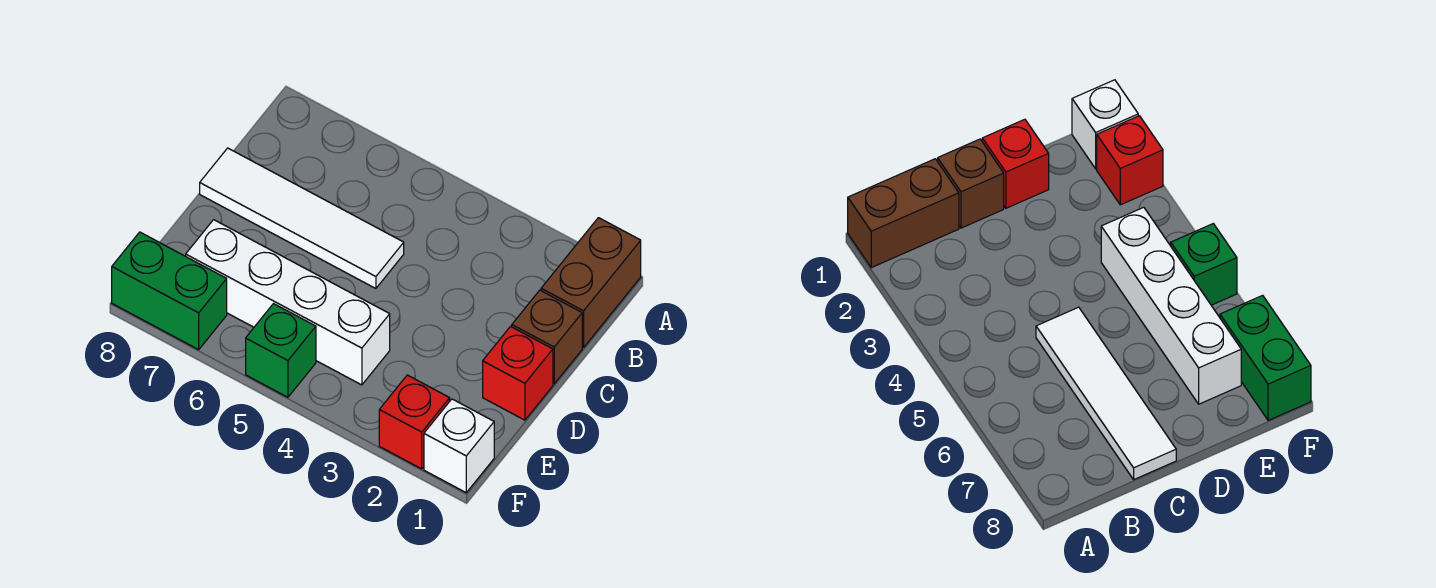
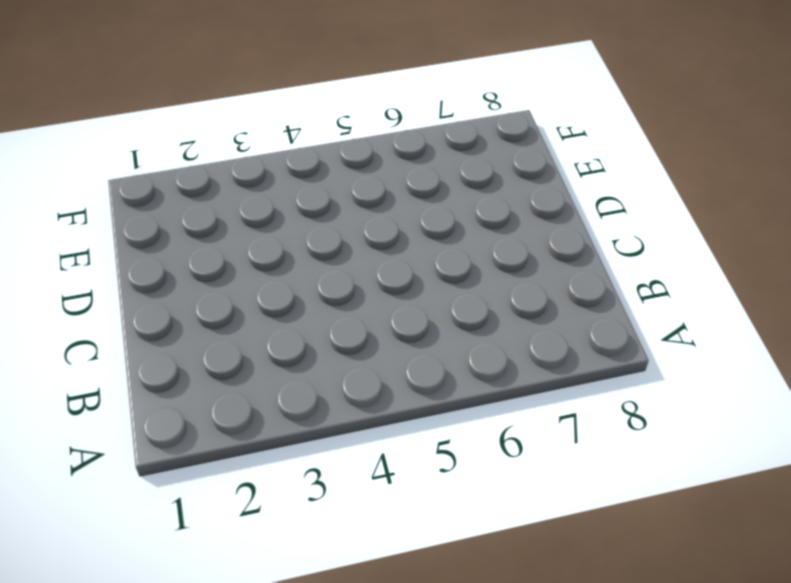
none -> brown brick A1:B1 level 1
none -> brown brick C1 level 1

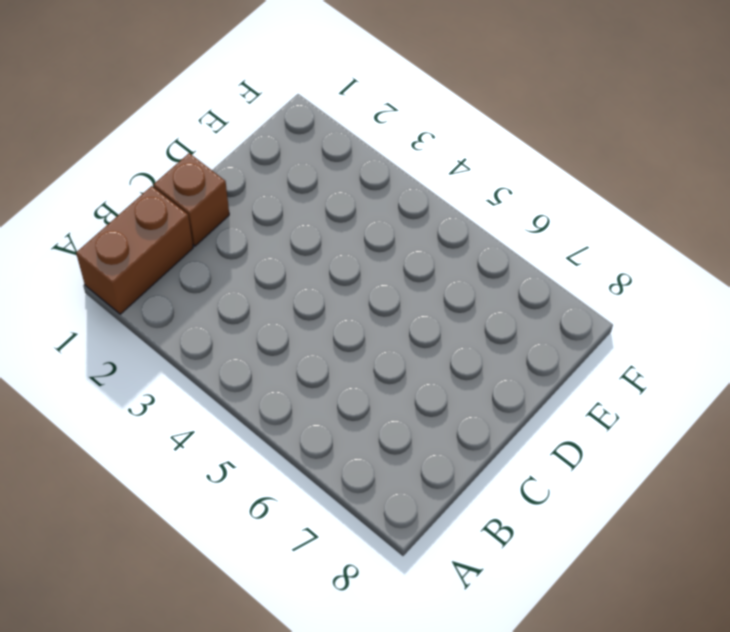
none -> white tile C5:C8 level 1
none -> red brick D1 level 1

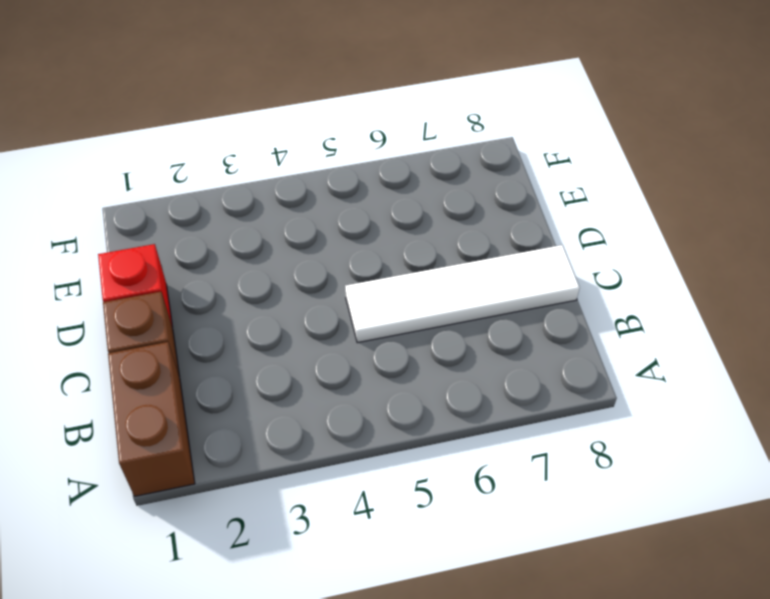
none -> white brick E4:E7 level 1
none -> white brick F1 level 1

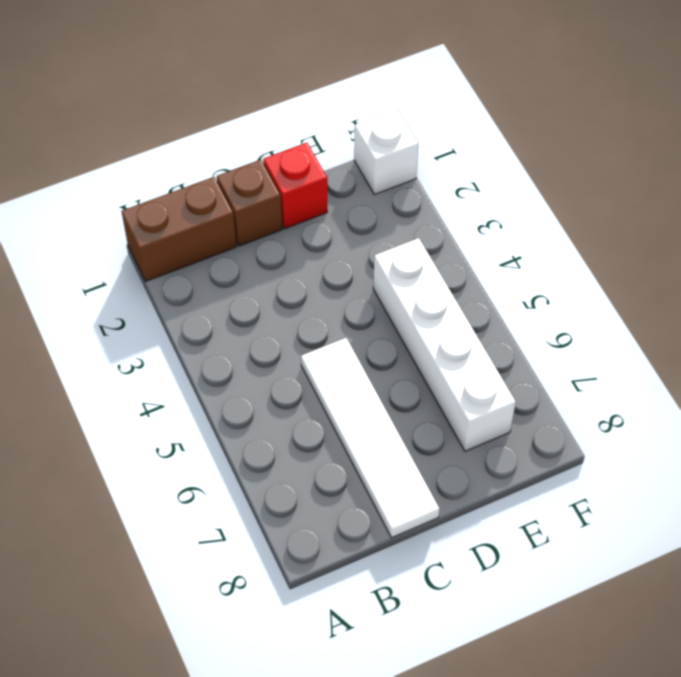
none -> red brick F2 level 1
none -> green brick F5 level 1

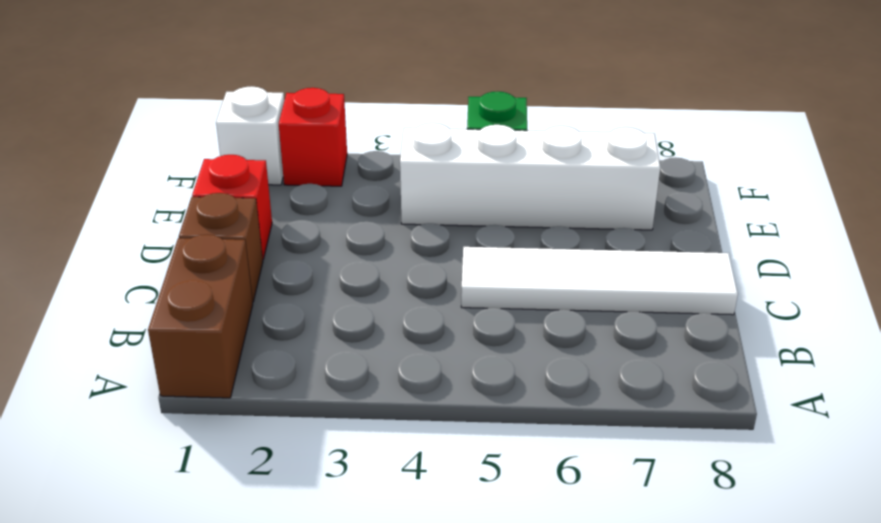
none -> green brick F7:F8 level 1

